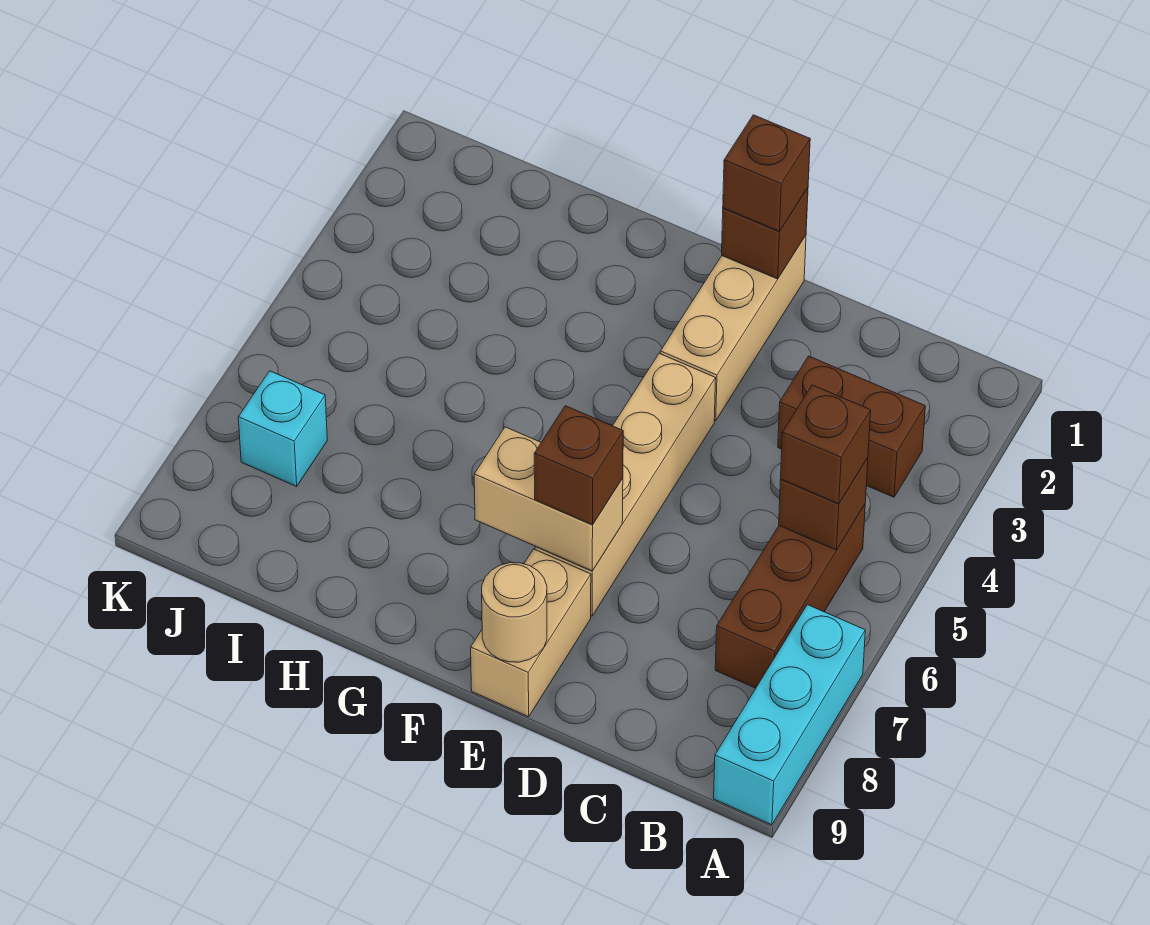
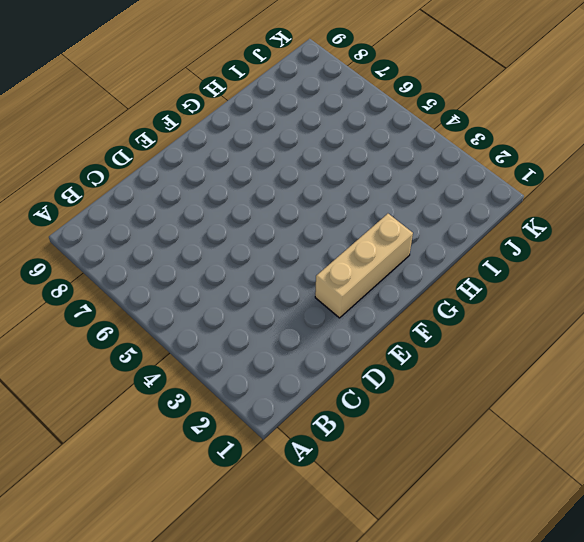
tan brick E2:G2 level 1 -> tan brick E1:E3 level 1
none -> cyan brick A7:A9 level 1
none -> brown brick B3:C3 level 1
none -> brown brick B5:B7 level 1

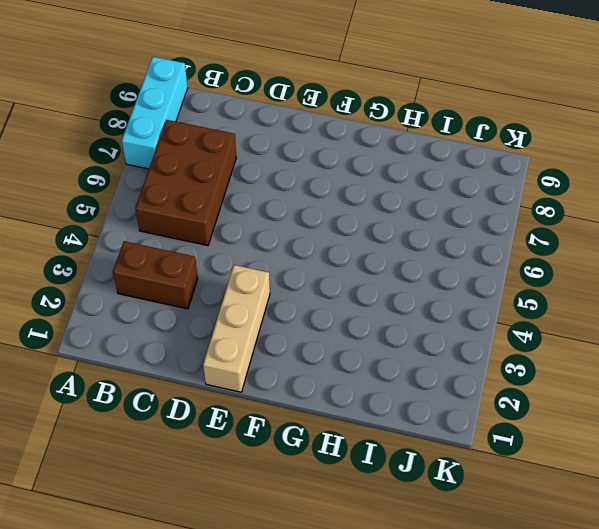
brown brick B5:C7 level 1 -> brown brick B5:B7 level 1
none -> tan brick E4:E7 level 1
none -> tan brick E8:E9 level 1
none -> cyan brick J7 level 1

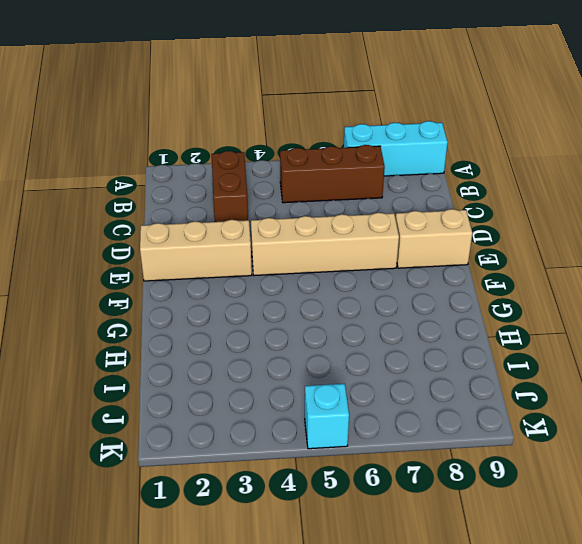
cyan brick K5 level 1 -> cyan brick J7 level 1
none -> brown brick B5 level 2
none -> brown brick E1 level 2
none -> tan brick E7:F7 level 2

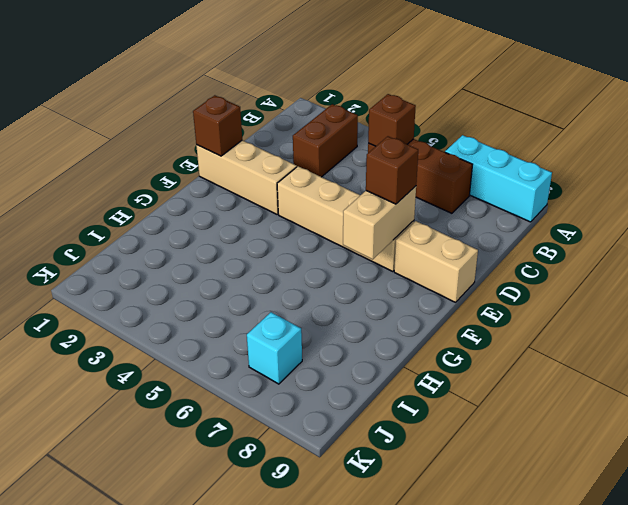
none -> tan round brick E9 level 2
none -> brown brick B5 level 3
none -> brown brick E1 level 3

